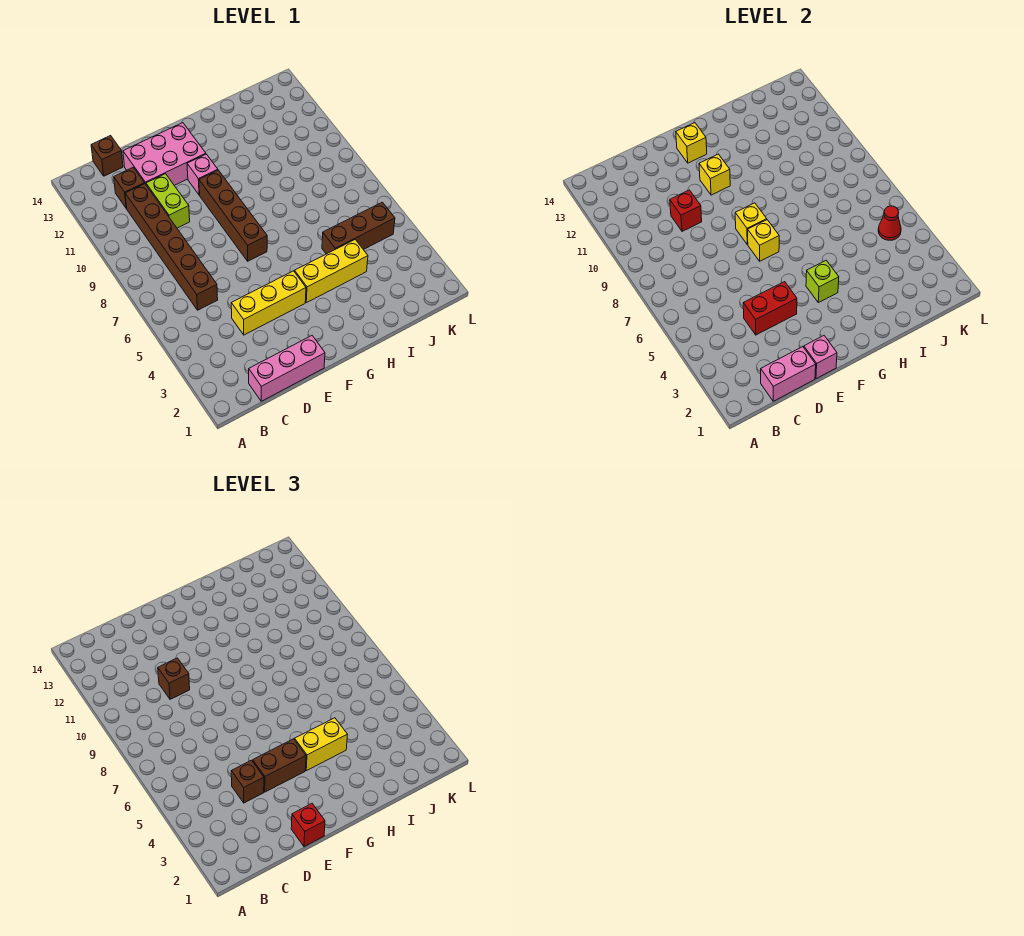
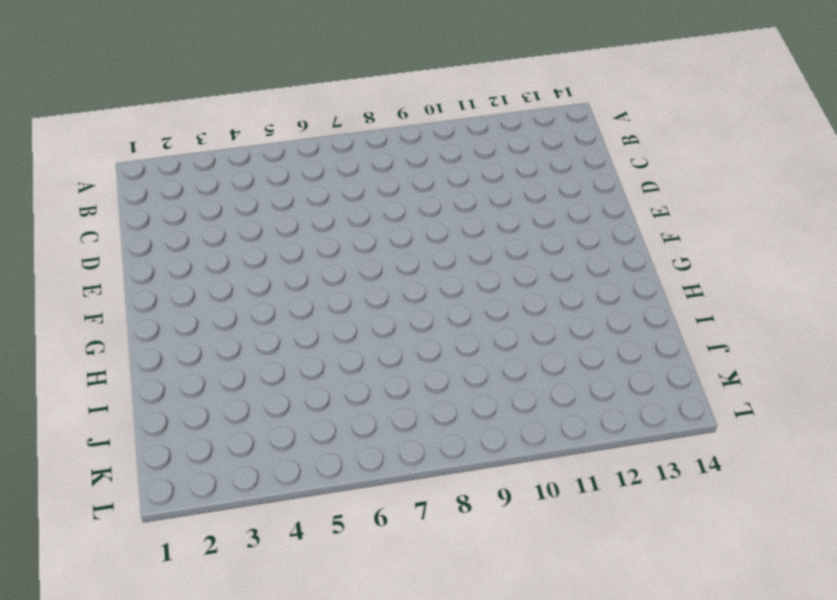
none -> pink brick C1:E1 level 1
none -> brown brick C6:C11 level 1
none -> brown brick C12 level 1

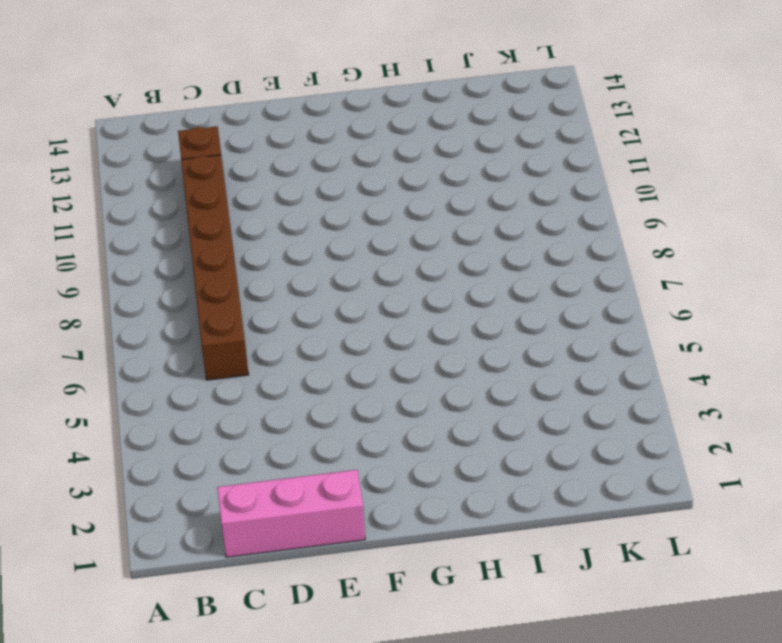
none -> brown brick C14 level 1
none -> yellow brick D4:F4 level 1
none -> lime brick D10:D11 level 1

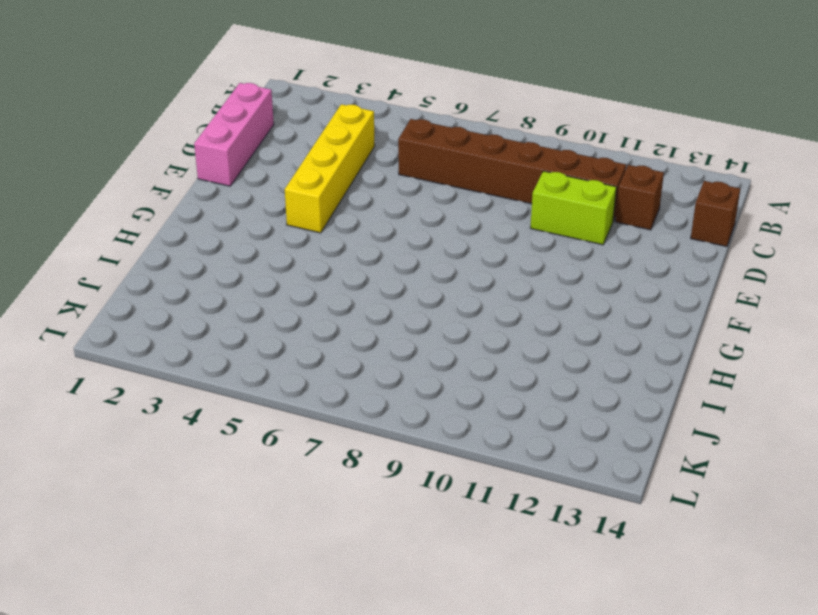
yellow brick C4:F4 level 1 -> yellow brick D4:F4 level 1
none -> pink brick D12:F13 level 1
none -> brown brick F7:F10 level 1
none -> pink brick F11 level 1

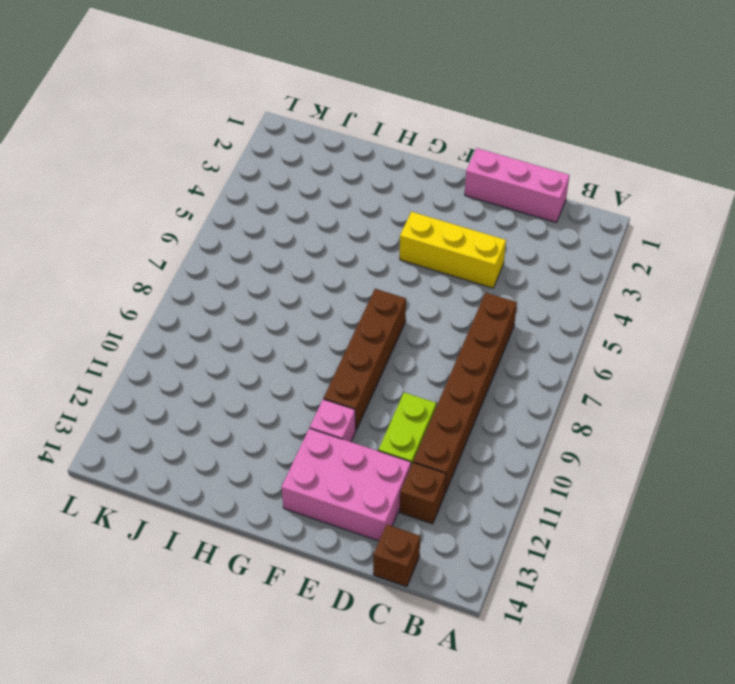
none -> yellow brick G4:I4 level 1
none -> brown brick I5:K5 level 1
none -> pink brick C1:D1 level 2

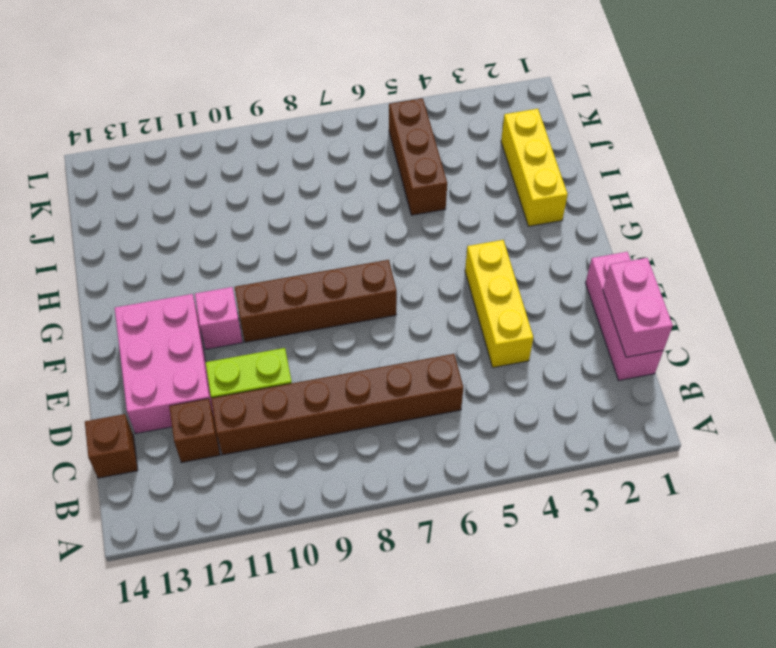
yellow brick H2:J2 level 1 -> yellow brick G4:I4 level 1
none -> red brick D4:E4 level 2
none -> red brick D10 level 2
none -> pink brick E1 level 2

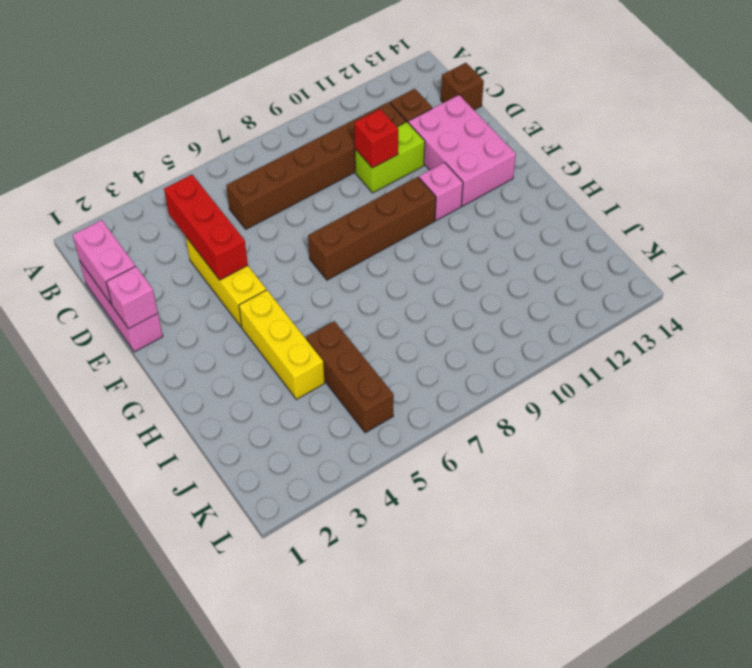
red brick C4:E4 level 2 -> red brick D4:E4 level 2
none -> yellow brick F7 level 2
none -> yellow brick F8 level 2
none -> yellow brick F11 level 2

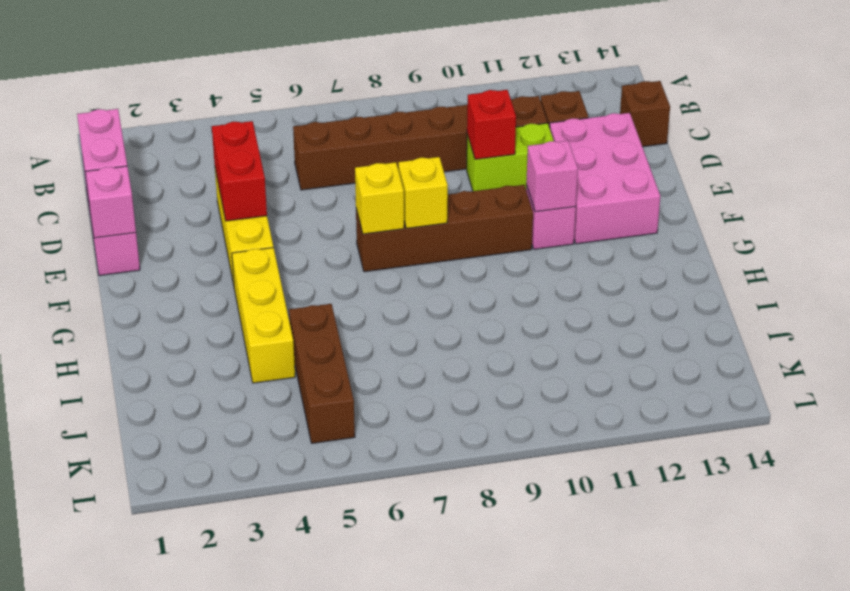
pink brick F11 level 2 -> yellow brick F11 level 2
none -> yellow brick F13 level 2
none -> lime brick G4 level 2
none -> red cone K5 level 2

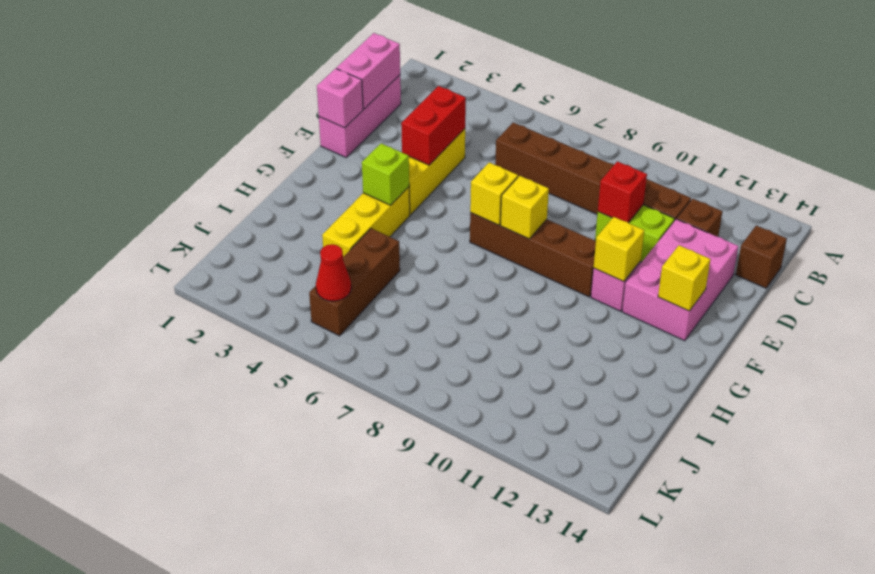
none -> brown brick D4 level 3
none -> brown brick D10 level 3
none -> red brick E1 level 3

